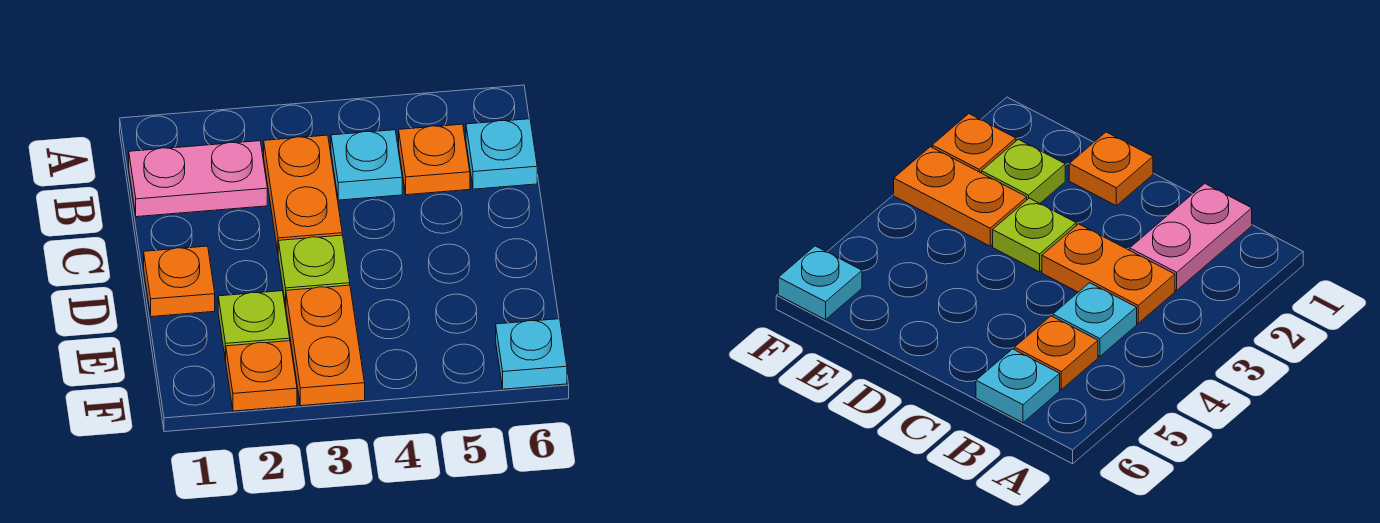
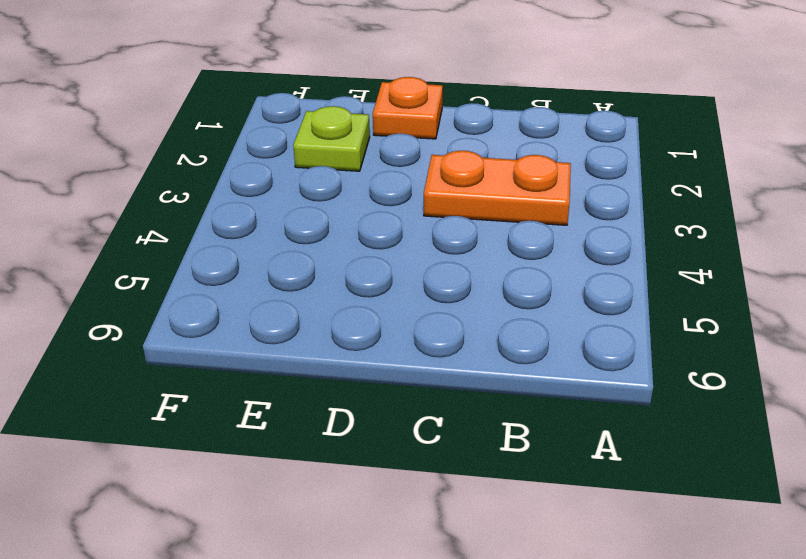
none -> pink plate B1:B2 level 1
none -> cyan plate B4 level 1

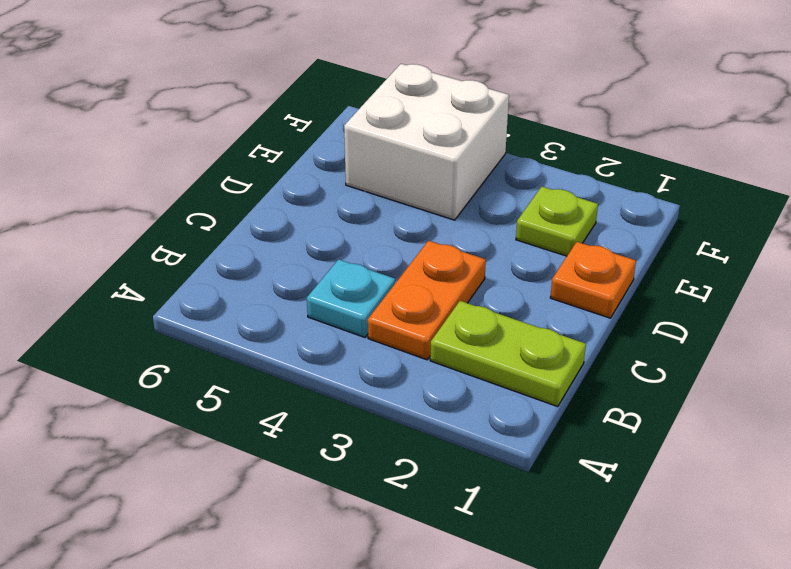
lime plate B1:B2 level 1 -> pink plate B1:B2 level 1
white brick E4:F5 level 1 -> none
none -> orange plate B5 level 1
none -> cyan plate B6 level 1

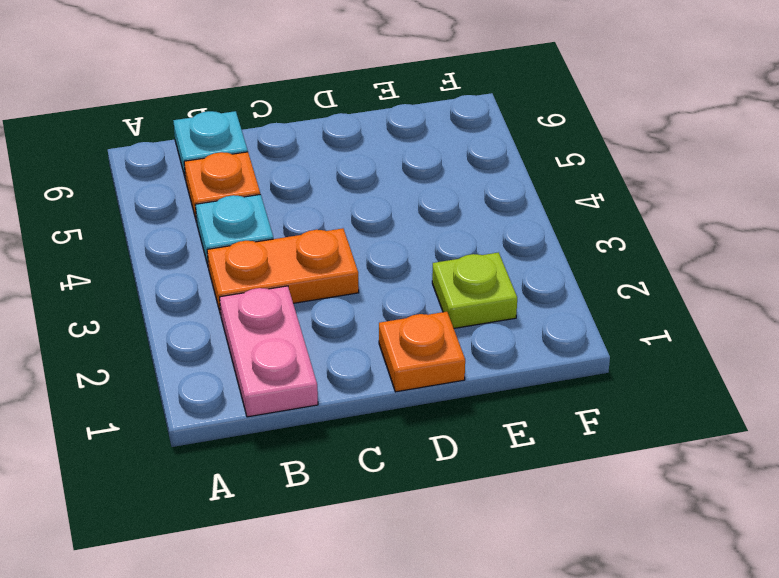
none -> lime plate D3 level 1
none -> orange plate E3:F3 level 1

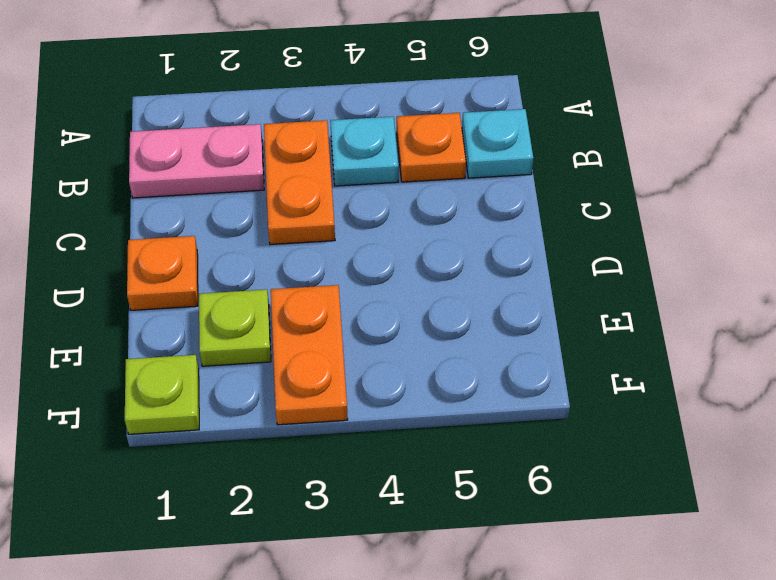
lime plate F1 level 1 -> lime plate D3 level 1
none -> orange plate F2 level 1
none -> cyan plate F6 level 1

